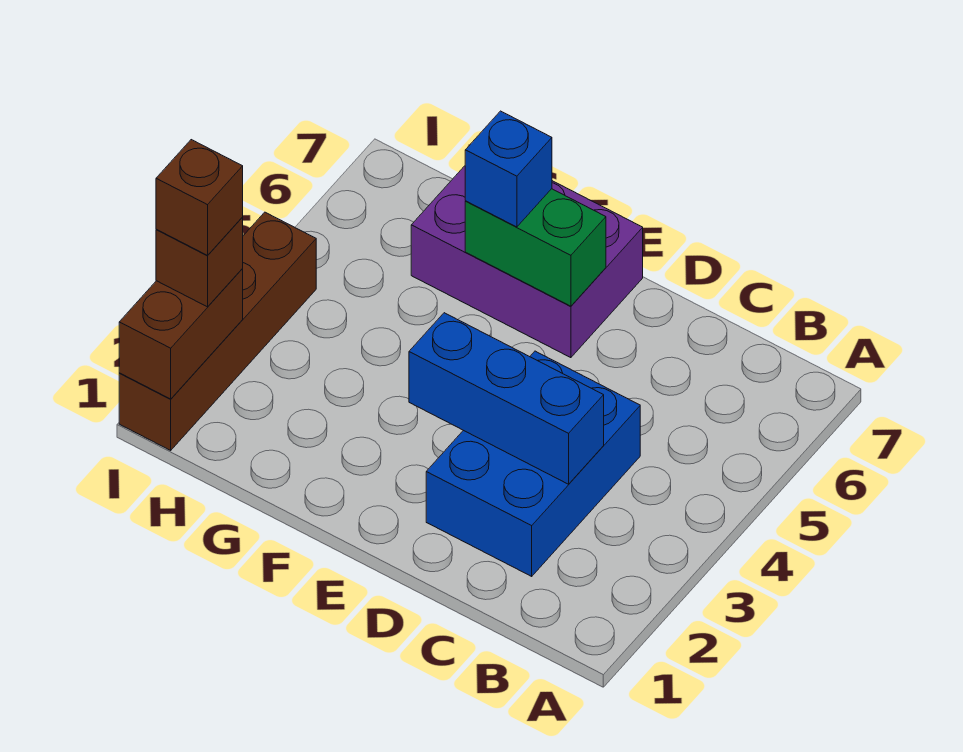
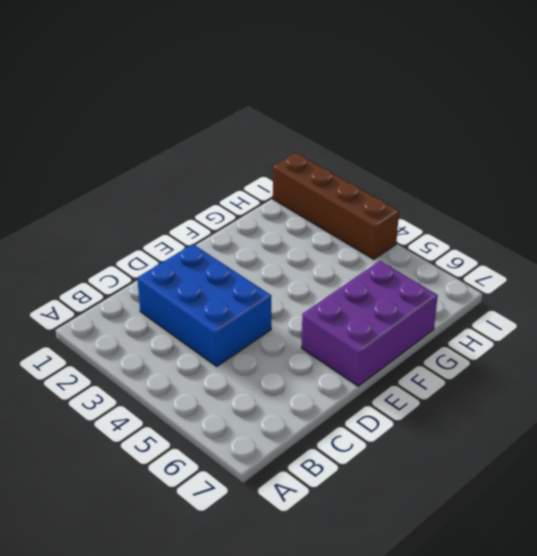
none -> blue brick C3:E3 level 2
none -> green brick E6:F6 level 2

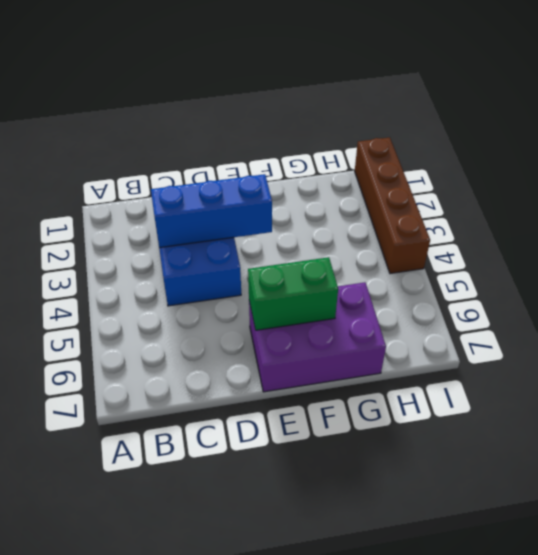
none -> brown brick I1:I2 level 2
none -> blue brick F6 level 3

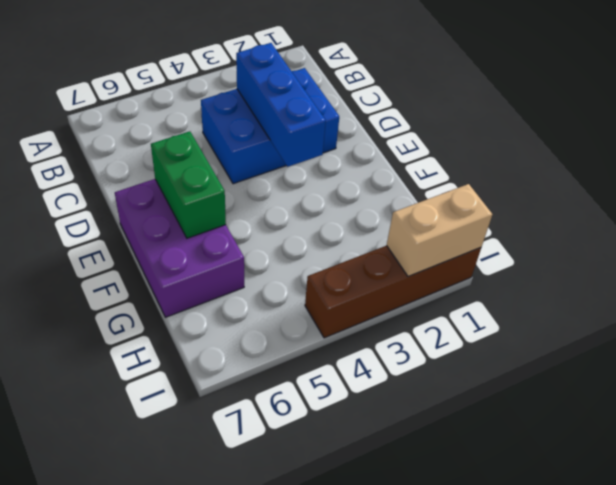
tan brick I1:I2 level 2 -> brown brick I1:I2 level 2
none -> blue brick F6 level 3
none -> brown brick I2 level 3

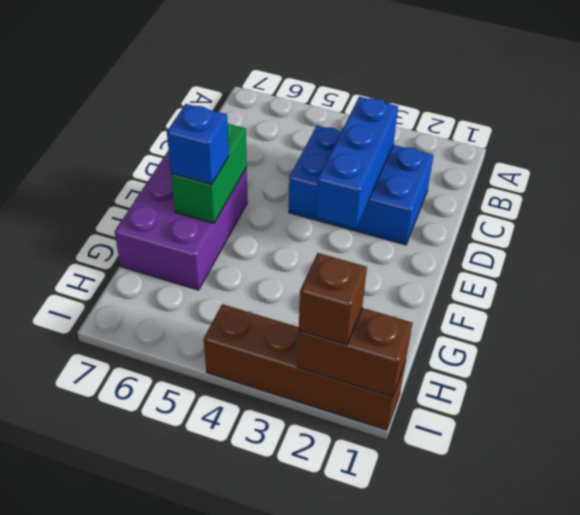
none -> brown brick I2 level 4

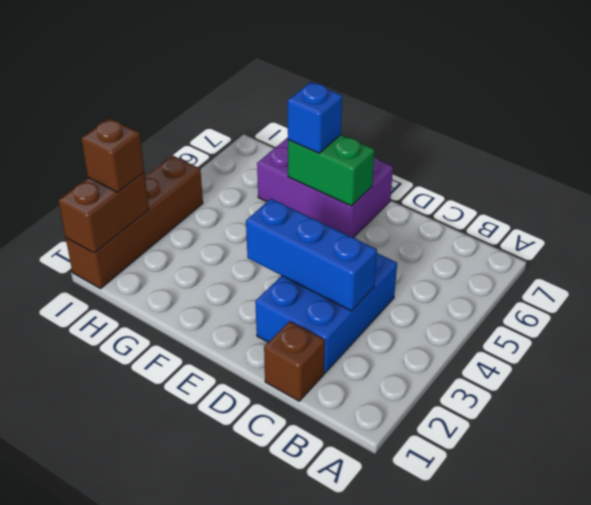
brown brick C1 level 1 -> brown brick I2 level 4

